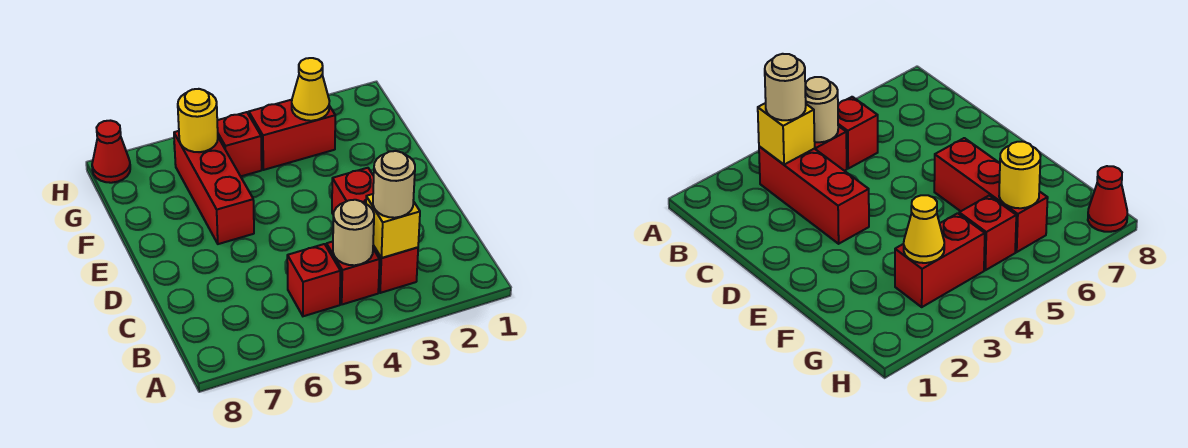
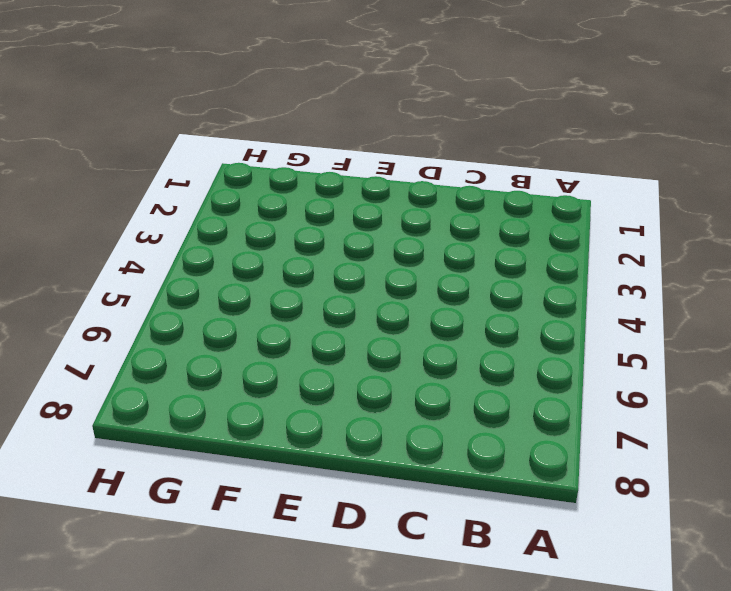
none -> red brick B3:D3 level 1
none -> red brick B4 level 1
none -> red brick B5 level 1

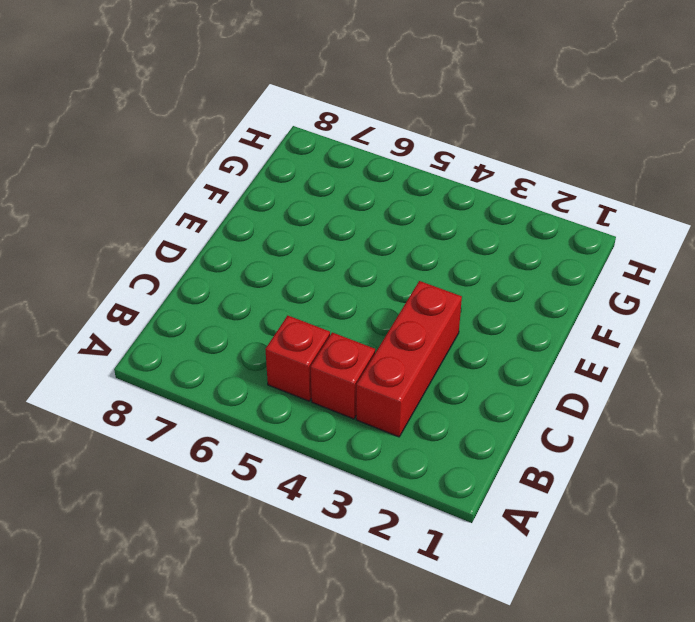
none -> red brick E6:G6 level 1
none -> red brick G3:G4 level 1
none -> red brick G5 level 1

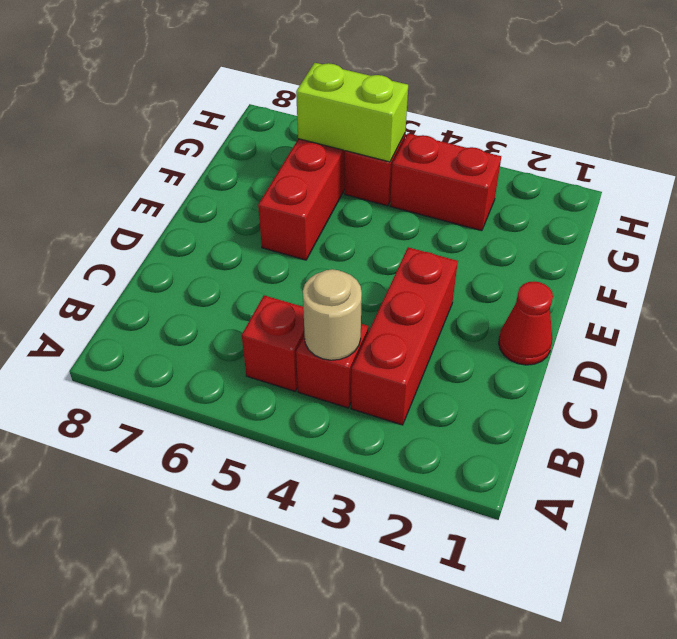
red cone D1 level 1 -> red cone H8 level 1
lime brick G5:G6 level 2 -> yellow round brick G6 level 2
none -> yellow brick B3 level 2
none -> yellow cone G3 level 2
none -> tan round brick B3 level 3

